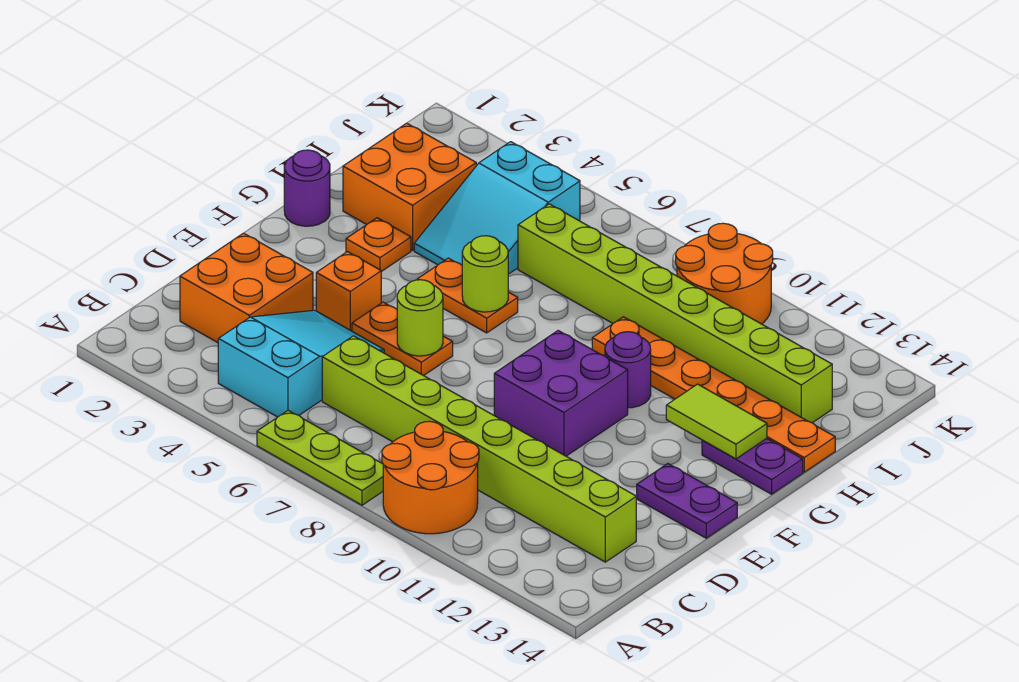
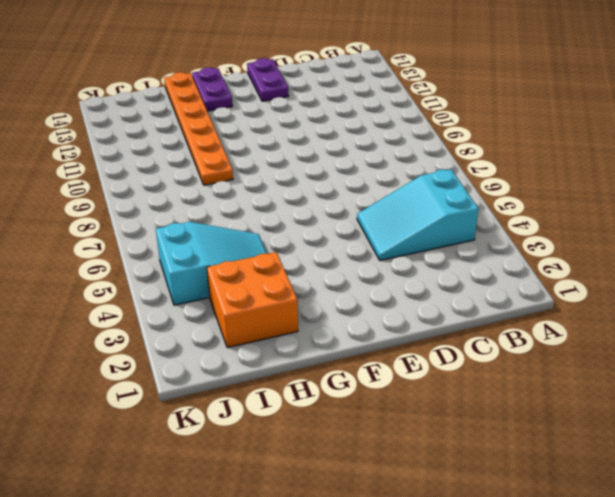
none -> lime plate A6:A8 level 1
none -> orange round brick A9:B10 level 1
none -> orange brick C2:D3 level 1

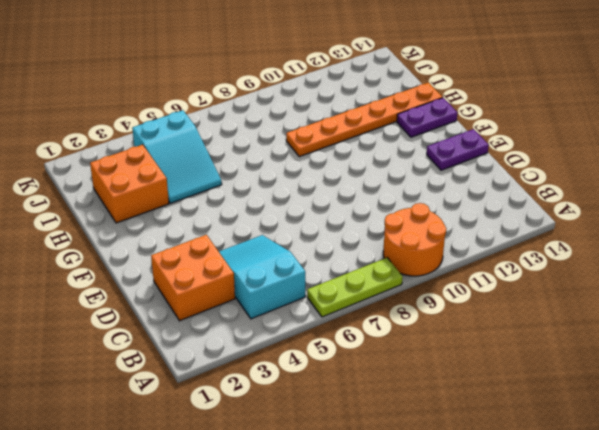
none -> lime brick C6:C13 level 1
none -> orange brick E4 level 1
none -> orange plate E5:E6 level 1

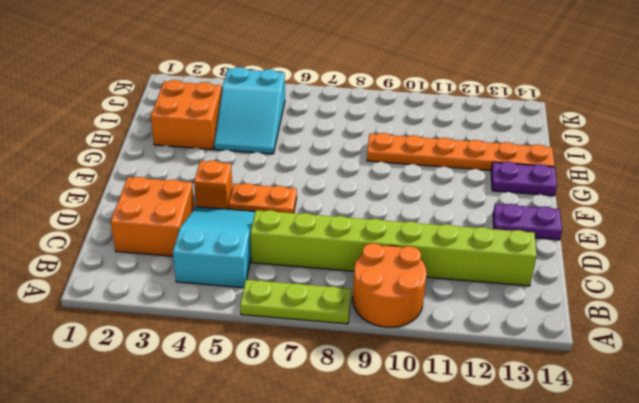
none -> purple brick E9:F10 level 1
none -> purple round brick G1 level 1
none -> orange plate G3 level 1

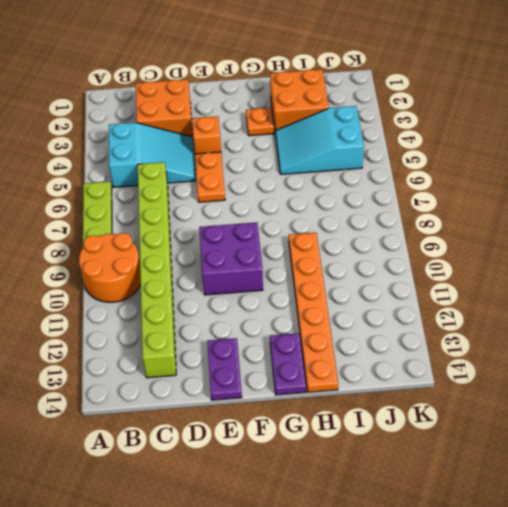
none -> purple round brick G1 level 1
none -> orange plate G5:G6 level 1
none -> purple round brick G10 level 1

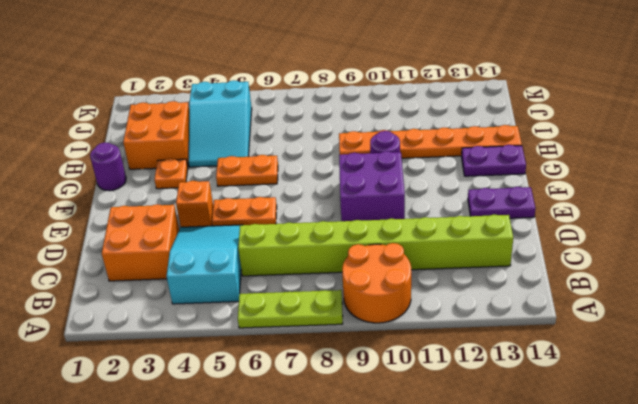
none -> lime brick I6:I13 level 1
none -> orange round brick J9:K10 level 1
none -> lime round brick E6 level 2

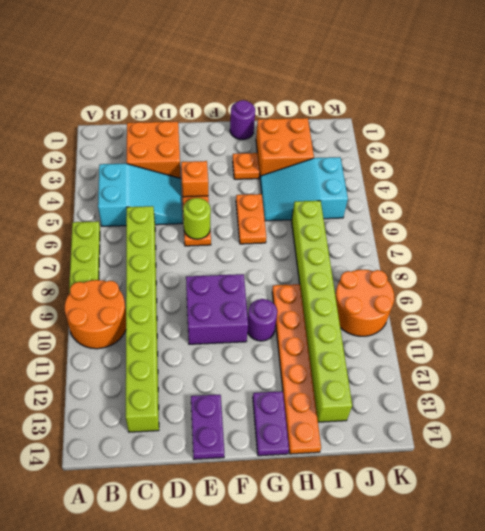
none -> lime round brick G6 level 2
none -> lime tile G12:G13 level 2

